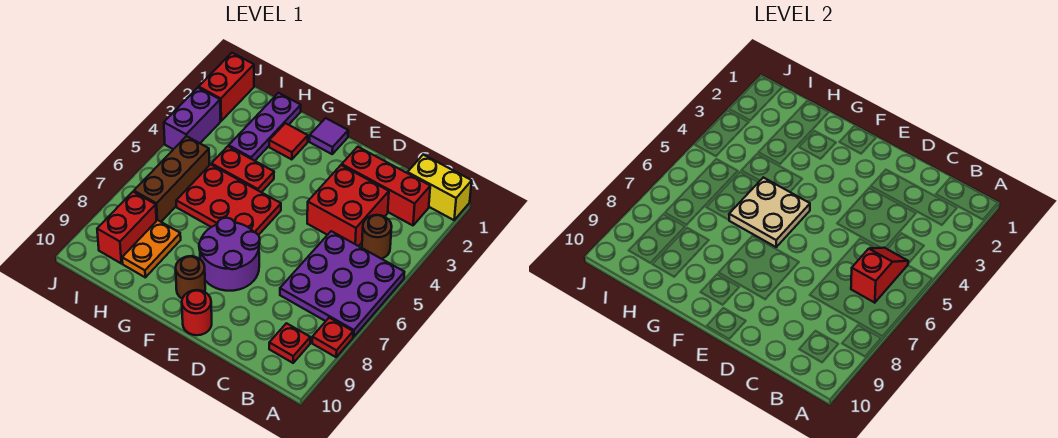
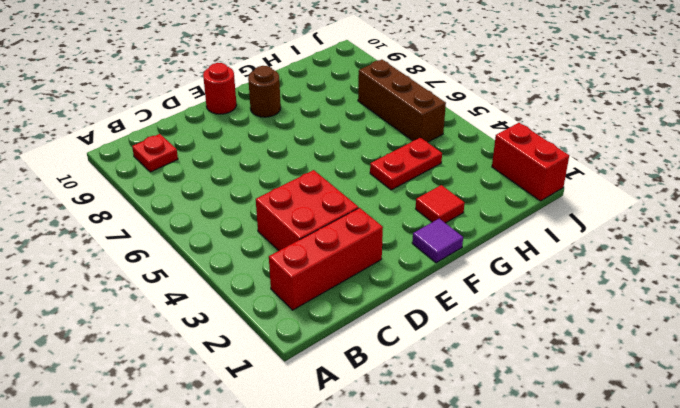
none -> yellow brick A1:B1 level 1
none -> purple plate A5:C7 level 1
none -> red plate A8 level 1

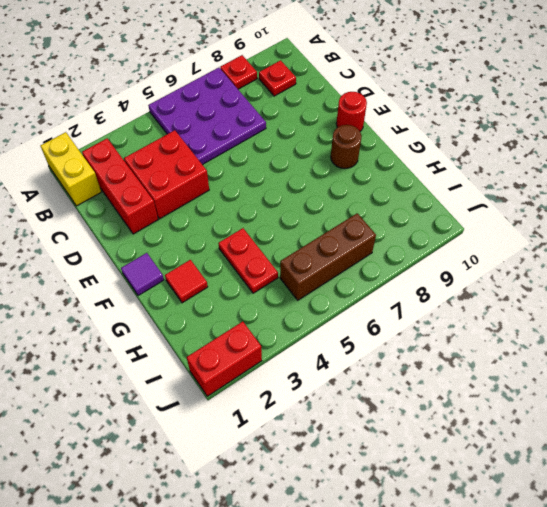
none -> brown round brick B4 level 1
none -> purple round brick E7:F8 level 1
none -> red plate F5:H6 level 1

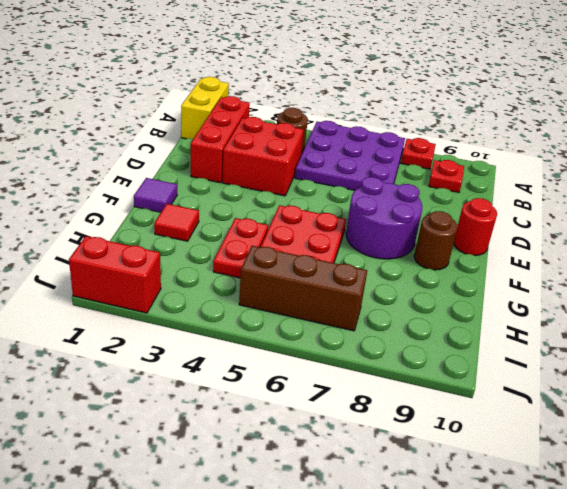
none -> purple plate H1:H3 level 1
none -> orange plate H8:H9 level 1
none -> red brick I8:I9 level 1

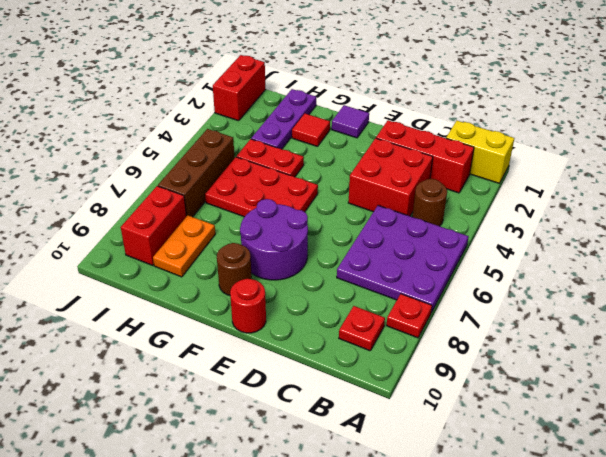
none -> purple brick J3:J4 level 1
none -> red slope B5:B6 level 2 top 6
none -> tan plate F5:G6 level 2

